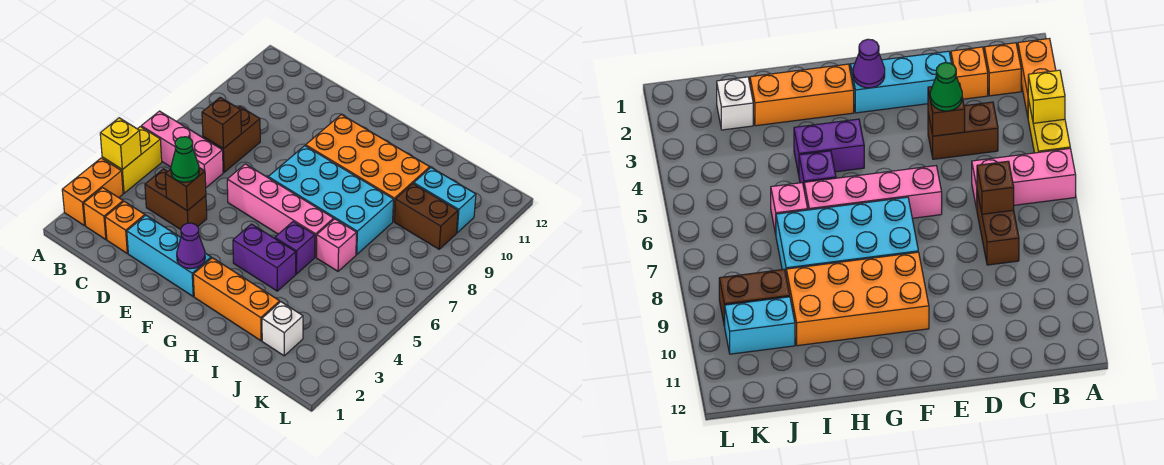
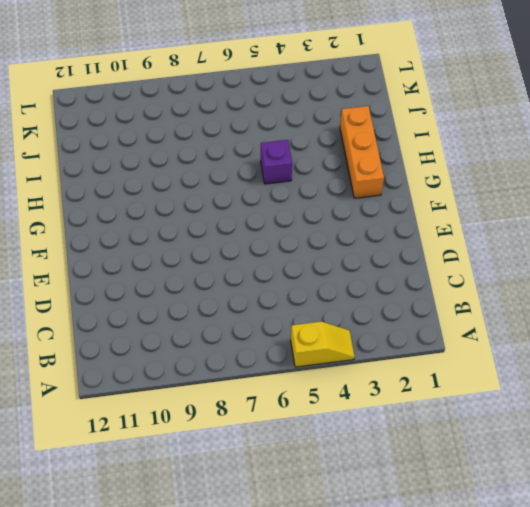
yellow slope A4:A5 level 1 top 5 -> yellow brick A4:A5 level 1
none -> orange brick A2:A3 level 1
none -> pink brick A6:C6 level 1
none -> orange brick B2 level 1

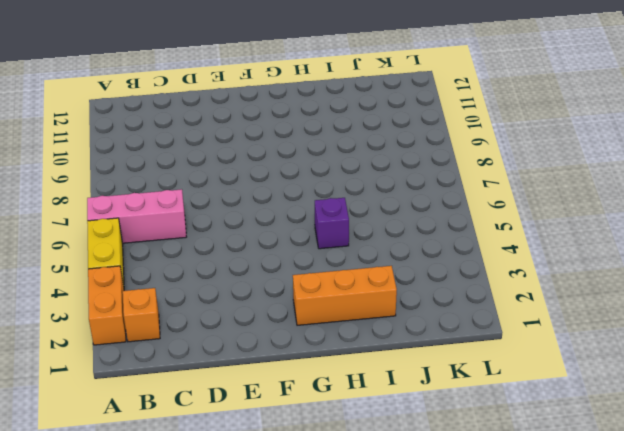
none -> orange brick C2 level 1
none -> brown brick C4:D4 level 1
none -> brown brick C7:C8 level 1

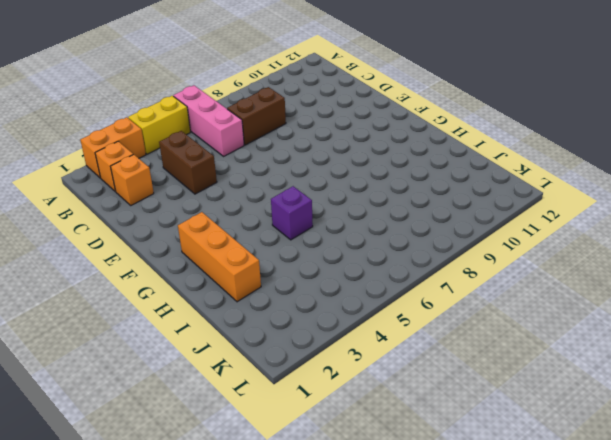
none -> cyan brick D2:F2 level 1
none -> pink brick E6:H6 level 1
none -> cyan brick F7:I8 level 1

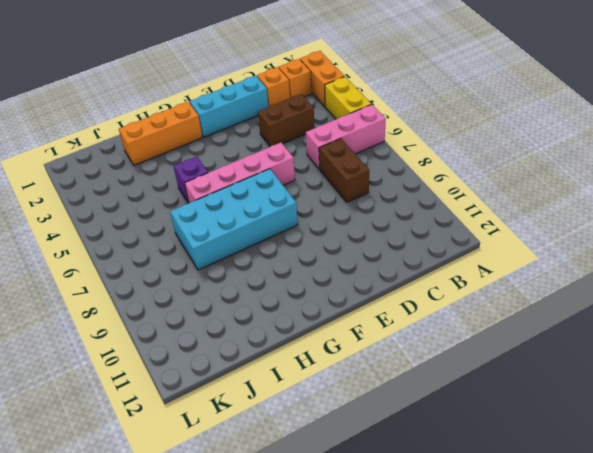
none -> orange brick F9:I10 level 1
none -> purple brick G4:H4 level 1
none -> pink brick I6 level 1

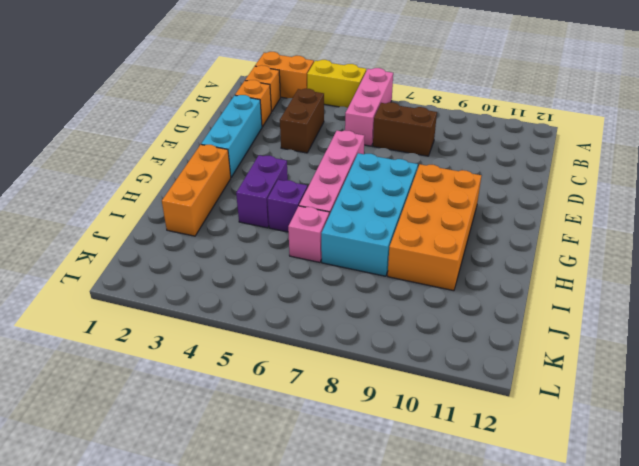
none -> white brick J2 level 1
none -> brown brick J9:K9 level 1
none -> cyan brick J10:K10 level 1

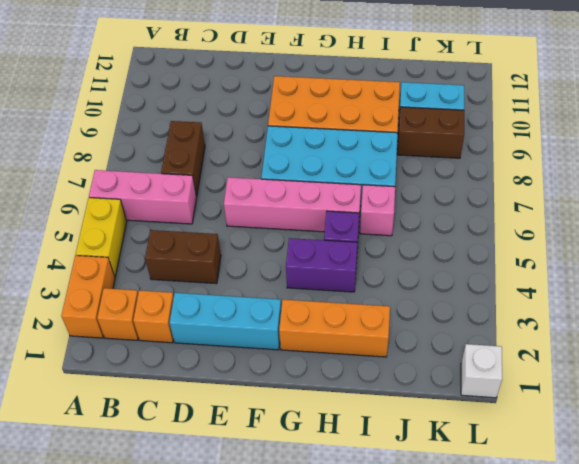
white brick L1 level 1 -> white brick J2 level 1
none -> yellow brick A4 level 2
none -> brown brick C7 level 2
none -> brown brick D4 level 2

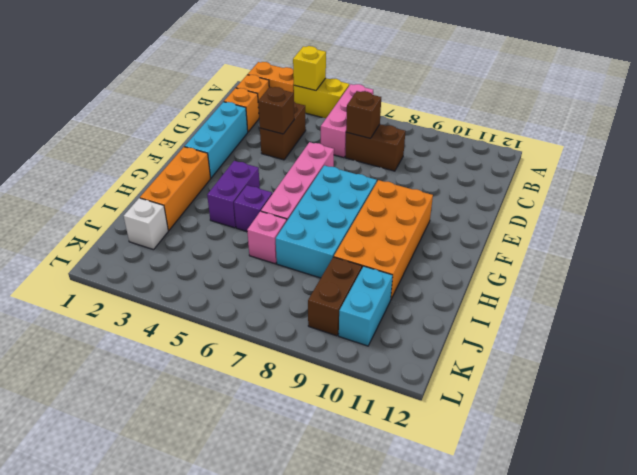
none -> purple cone F2 level 2
none -> green cone D4 level 3

